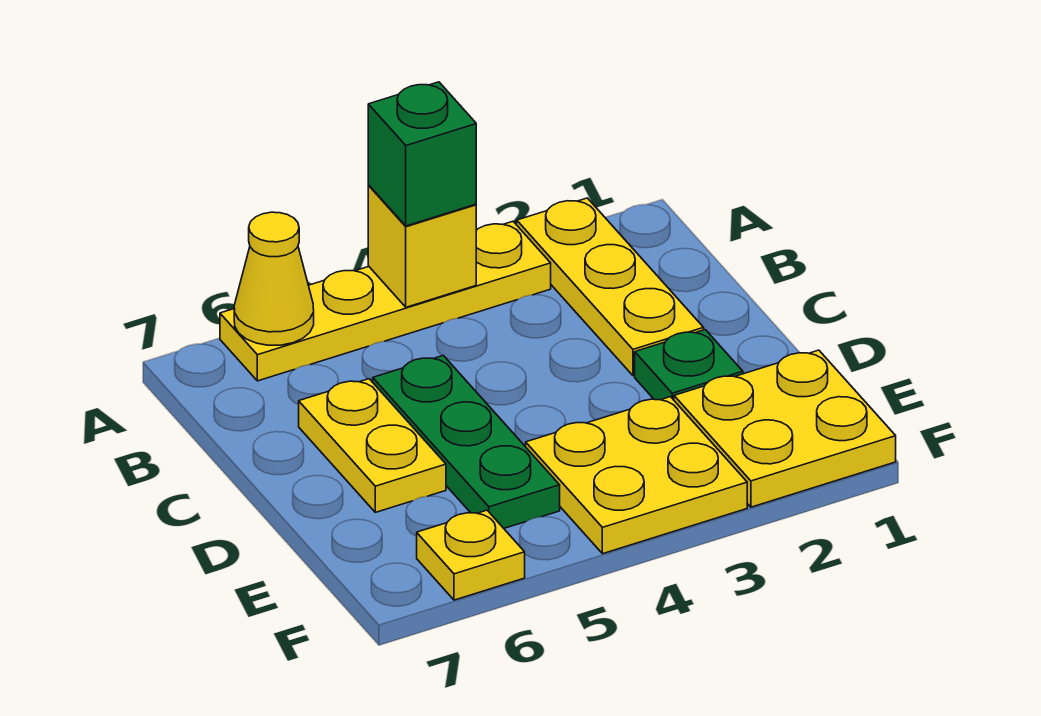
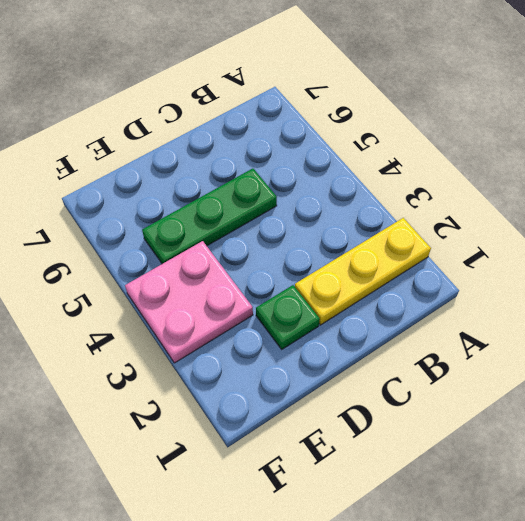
pink plate E3:F4 level 1 -> yellow plate E3:F4 level 1
none -> yellow plate A3:A6 level 1
none -> yellow plate C6:D6 level 1

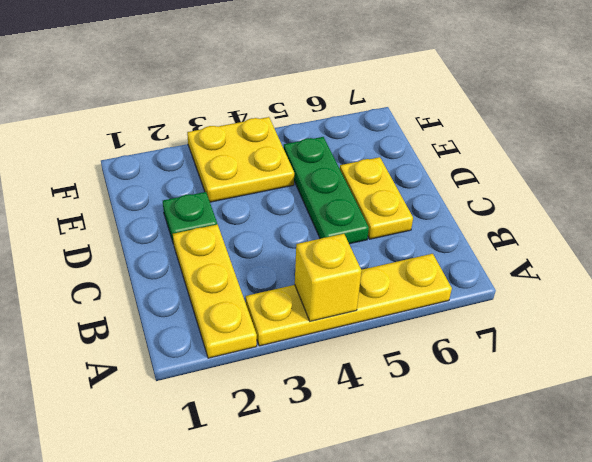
none -> yellow plate E1:F2 level 1
none -> yellow plate F6 level 1

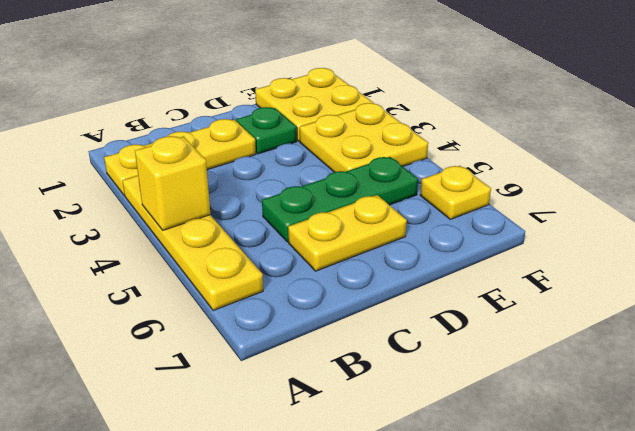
none -> yellow cone A6 level 2
none -> green brick A4 level 3

